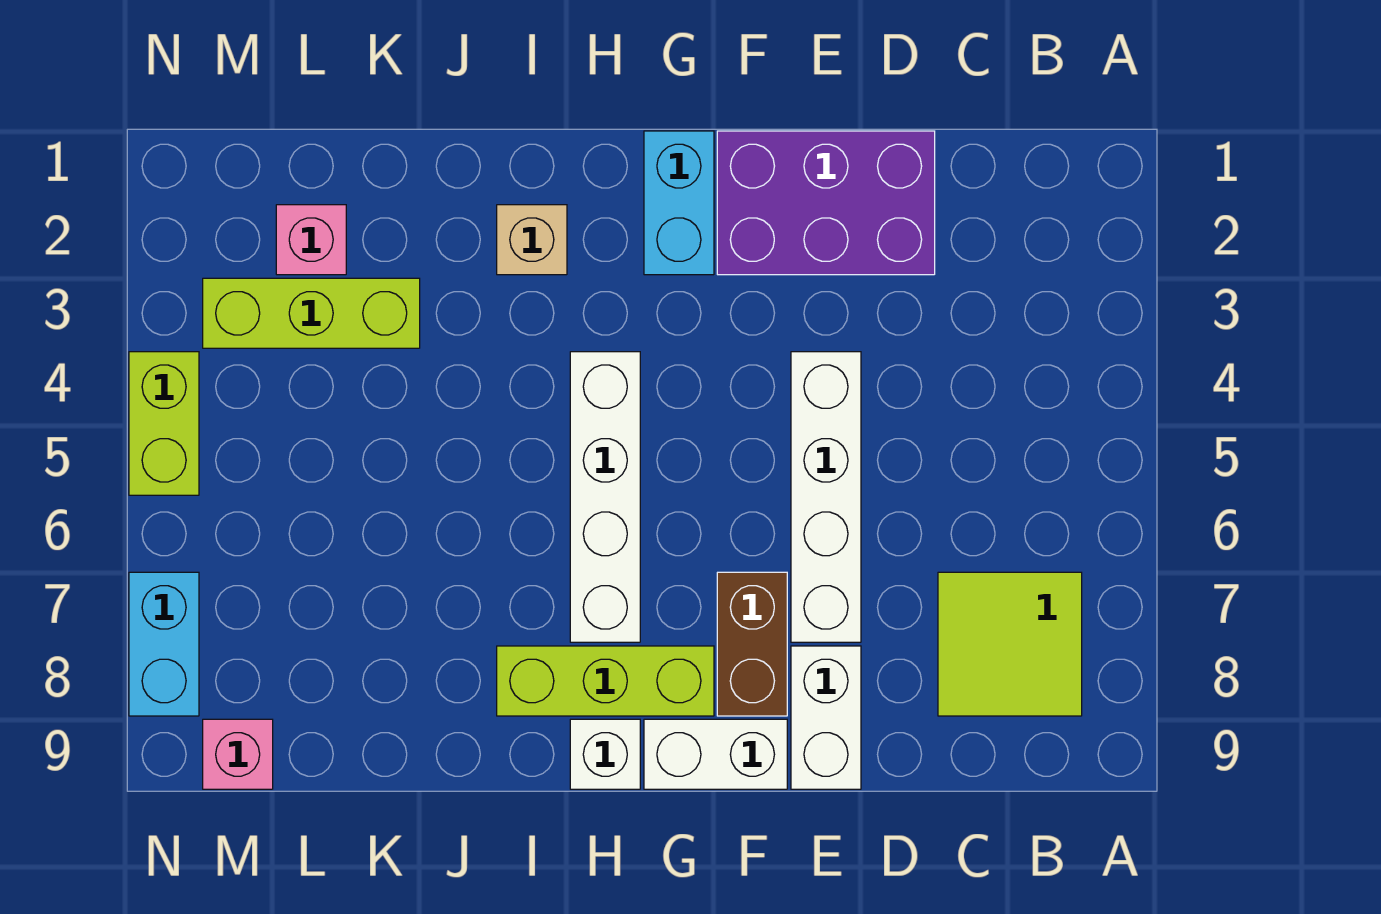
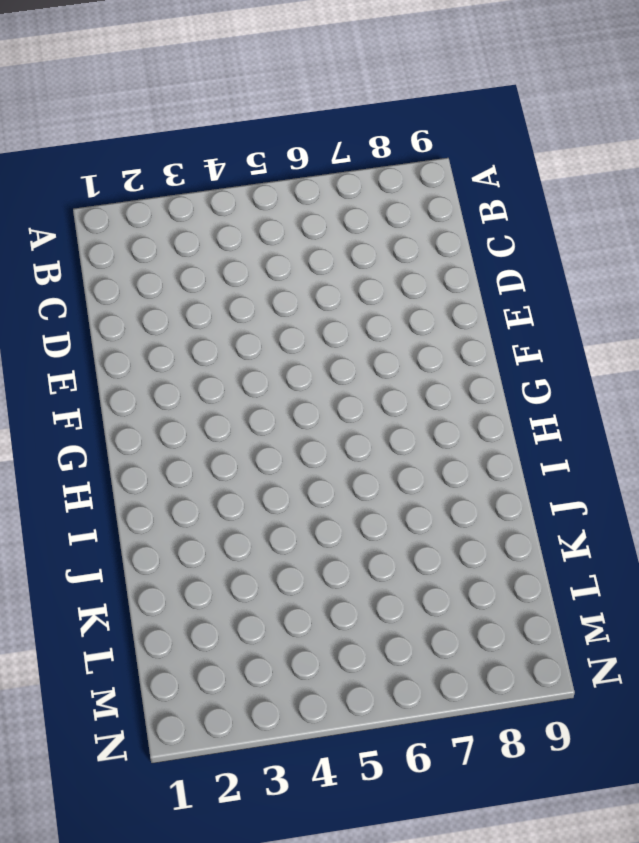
none -> lime tile B7:C8 level 1
none -> purple brick D1:F2 level 1
none -> white brick E4:E7 level 1

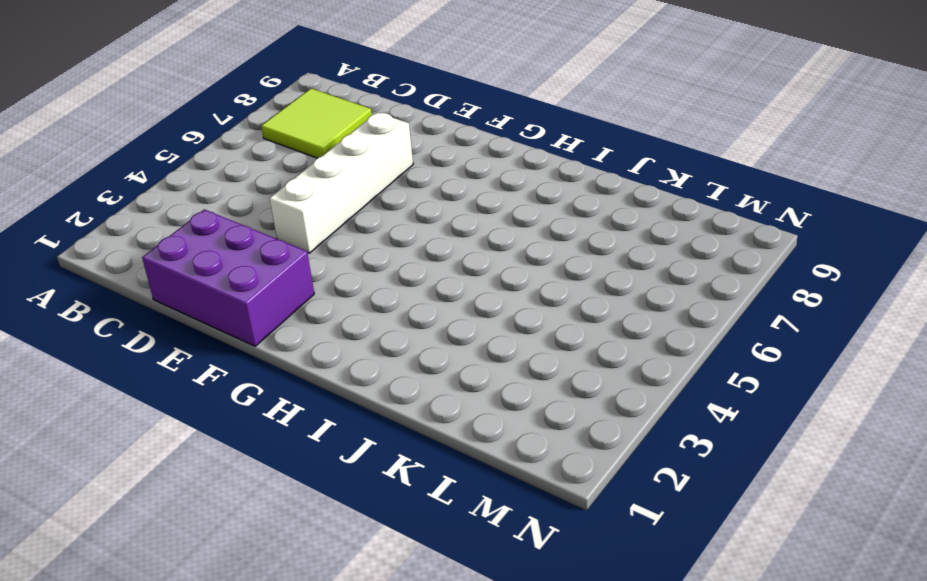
none -> white brick E8:E9 level 1
none -> brown brick F7:F8 level 1
none -> white brick F9:G9 level 1

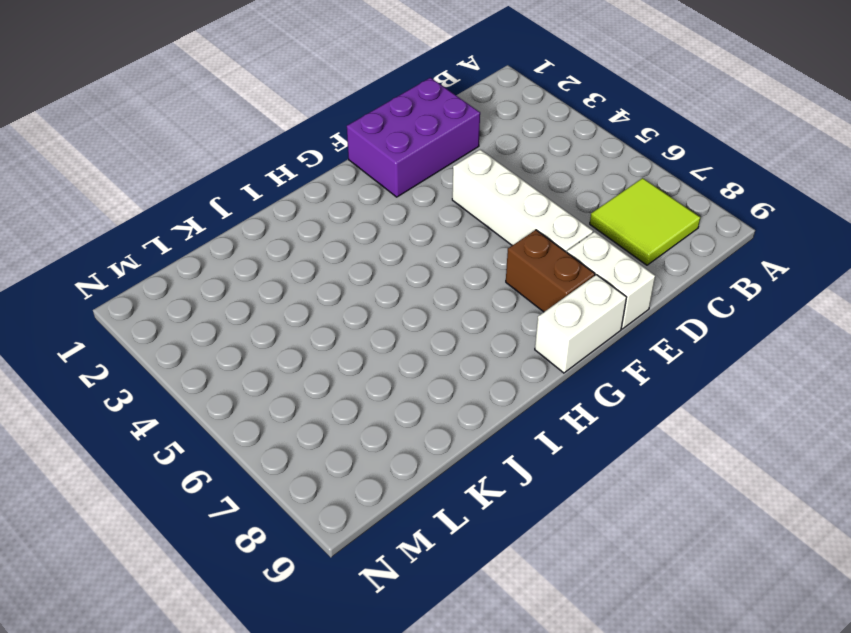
none -> cyan brick G1:G2 level 1
none -> lime brick G8:I8 level 1
none -> white brick H4:H7 level 1

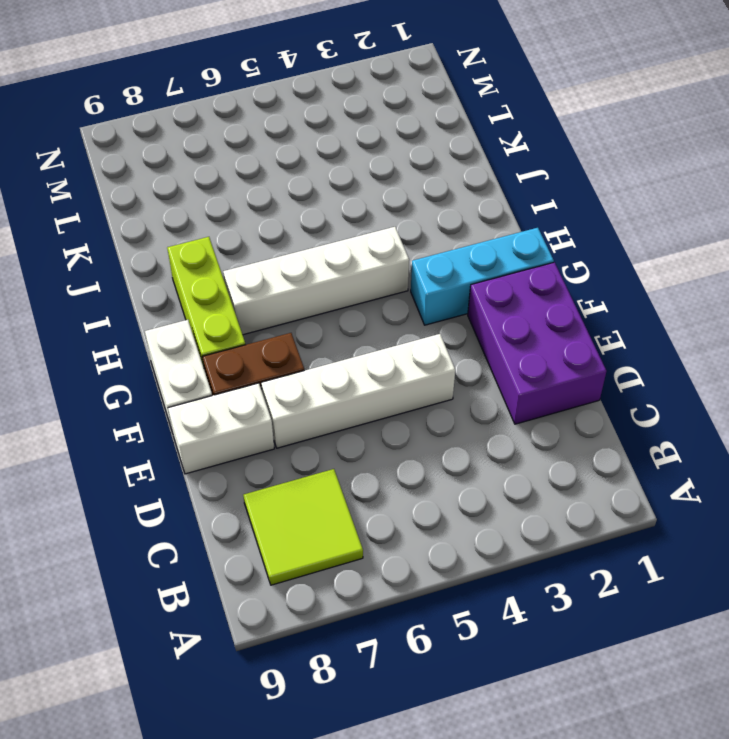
cyan brick G1:G3 level 1 -> cyan brick G1:G2 level 1
none -> white brick H9 level 1
none -> tan brick I2 level 1
none -> lime brick K3:M3 level 1

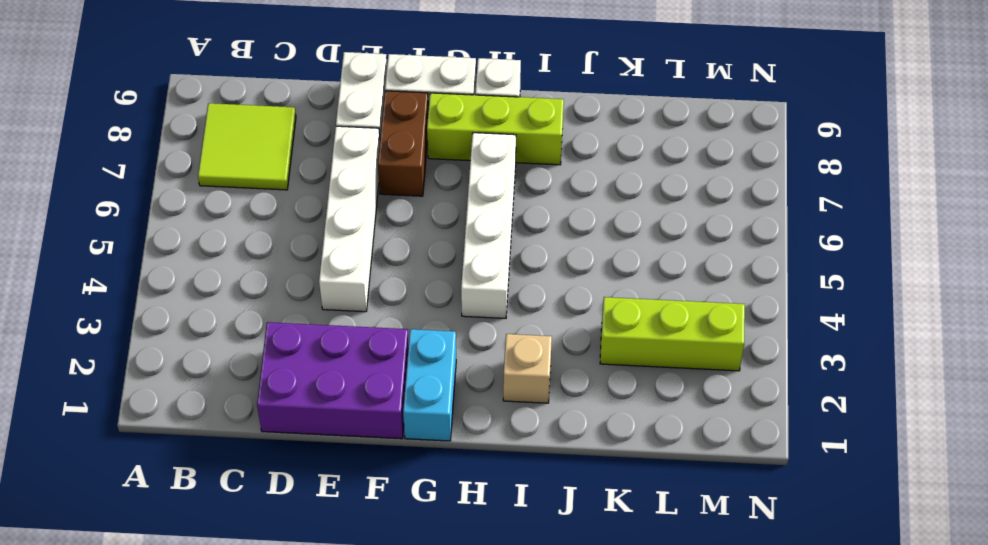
none -> pink brick L2 level 1
none -> pink brick M9 level 1
none -> lime brick N4:N5 level 1

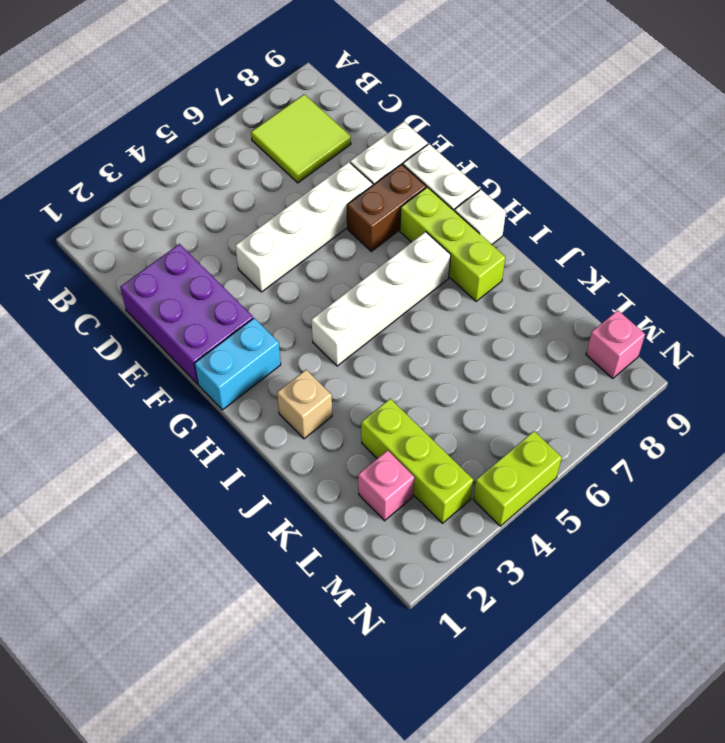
none -> cyan brick N7:N8 level 1

